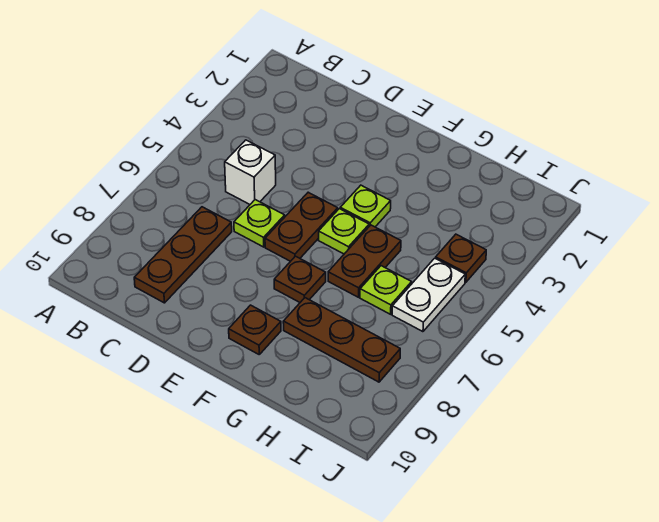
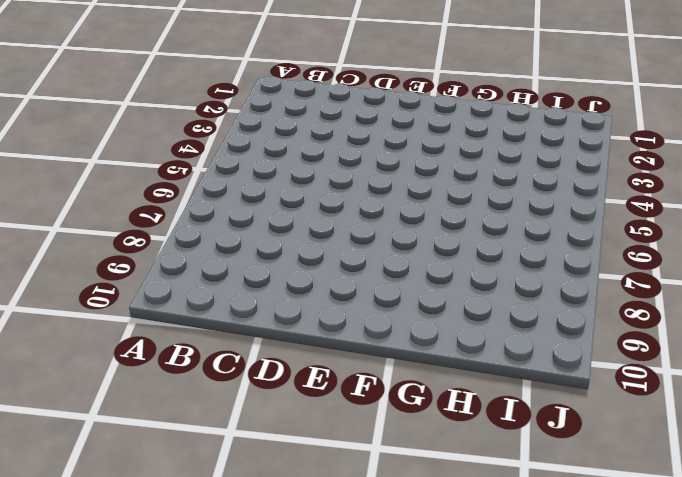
none -> white brick C5 level 1
none -> brown plate C7:C9 level 1
none -> lime plate D6 level 1

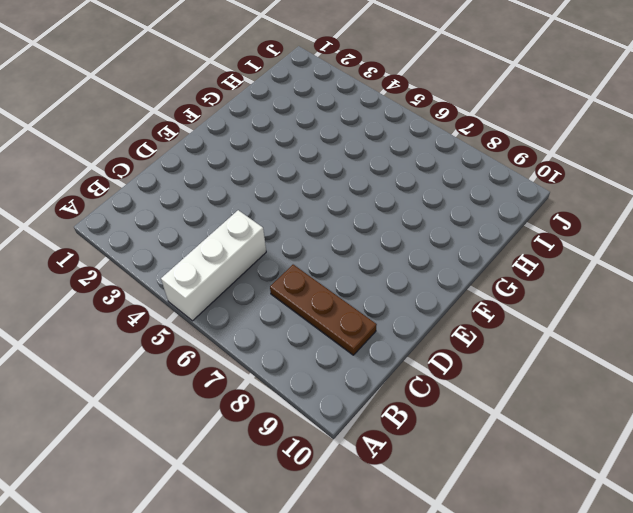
white brick A5:C5 level 1 -> white brick C5 level 1
none -> lime plate D6 level 1
none -> brown plate E5:E6 level 1
none -> lime plate F4 level 1

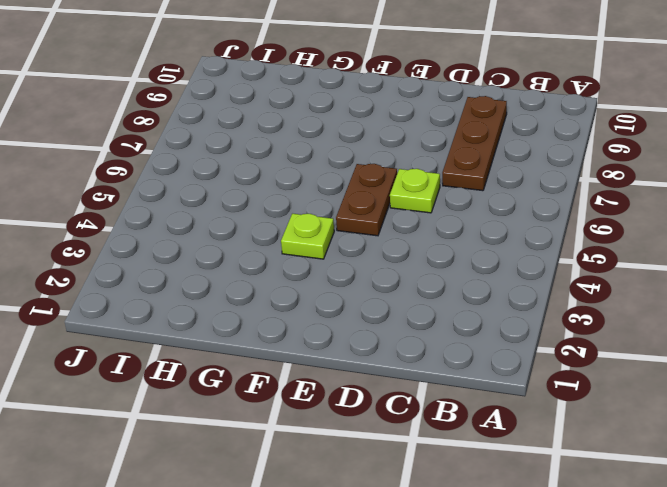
none -> white brick C5 level 1
none -> lime plate F5 level 1
none -> brown plate F7 level 1

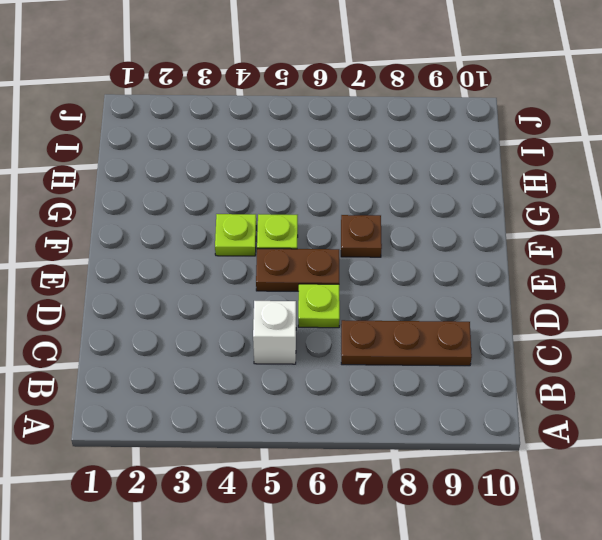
none -> brown plate F9 level 1
none -> brown plate G5:G6 level 1
none -> brown plate G8:I8 level 1

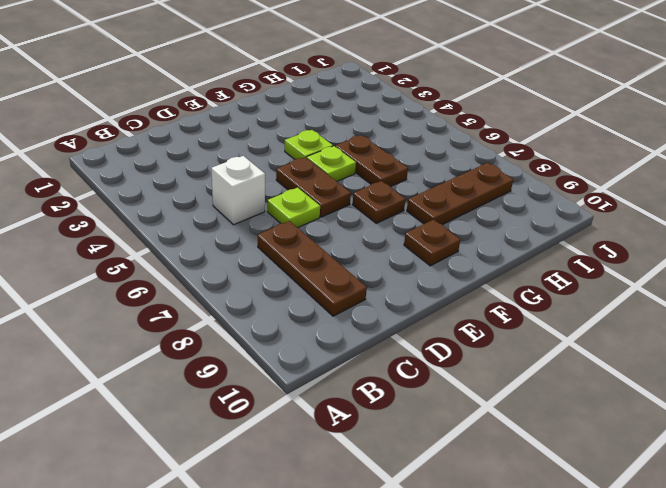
none -> lime plate H6 level 1
none -> brown plate I4 level 1
none -> white plate I5:I6 level 1

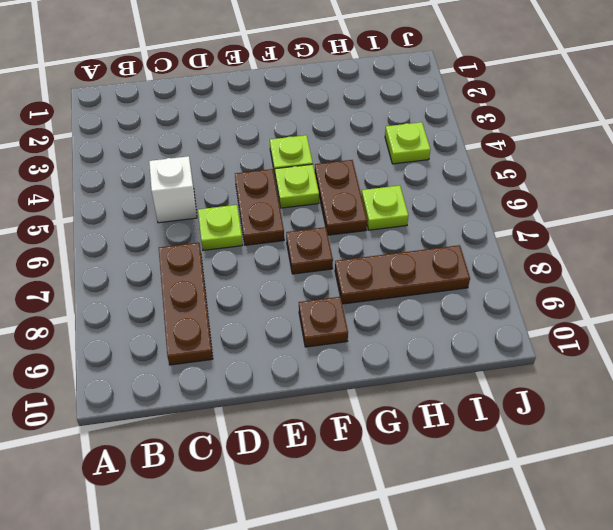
lime plate I4 level 1 -> brown plate I4 level 1
none -> white plate I5:I6 level 1

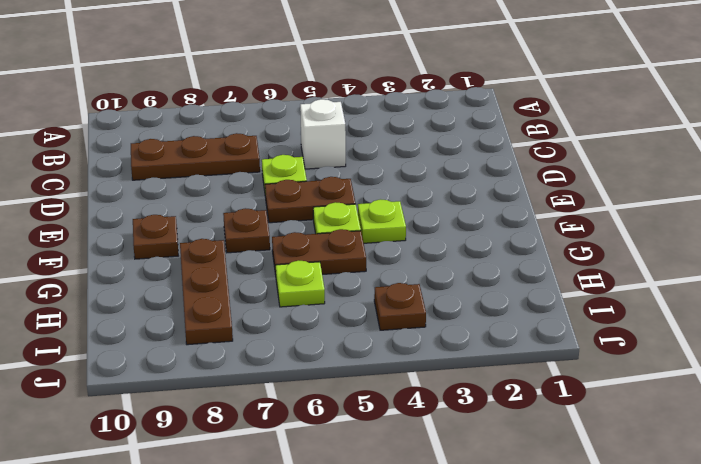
none -> white plate I5:I6 level 1

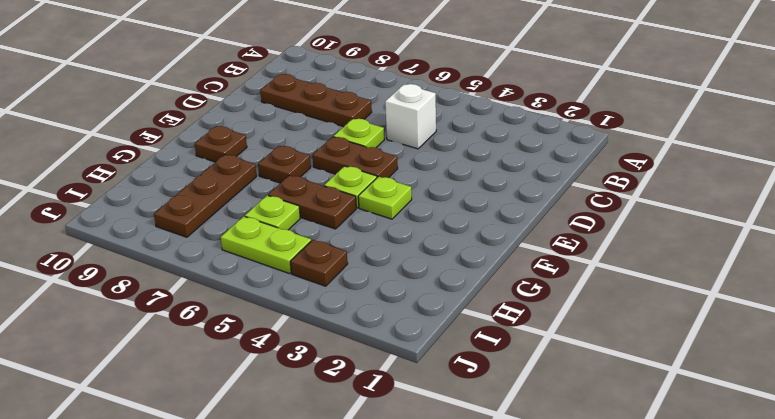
lime plate I5:I6 level 1 -> white plate I5:I6 level 1

